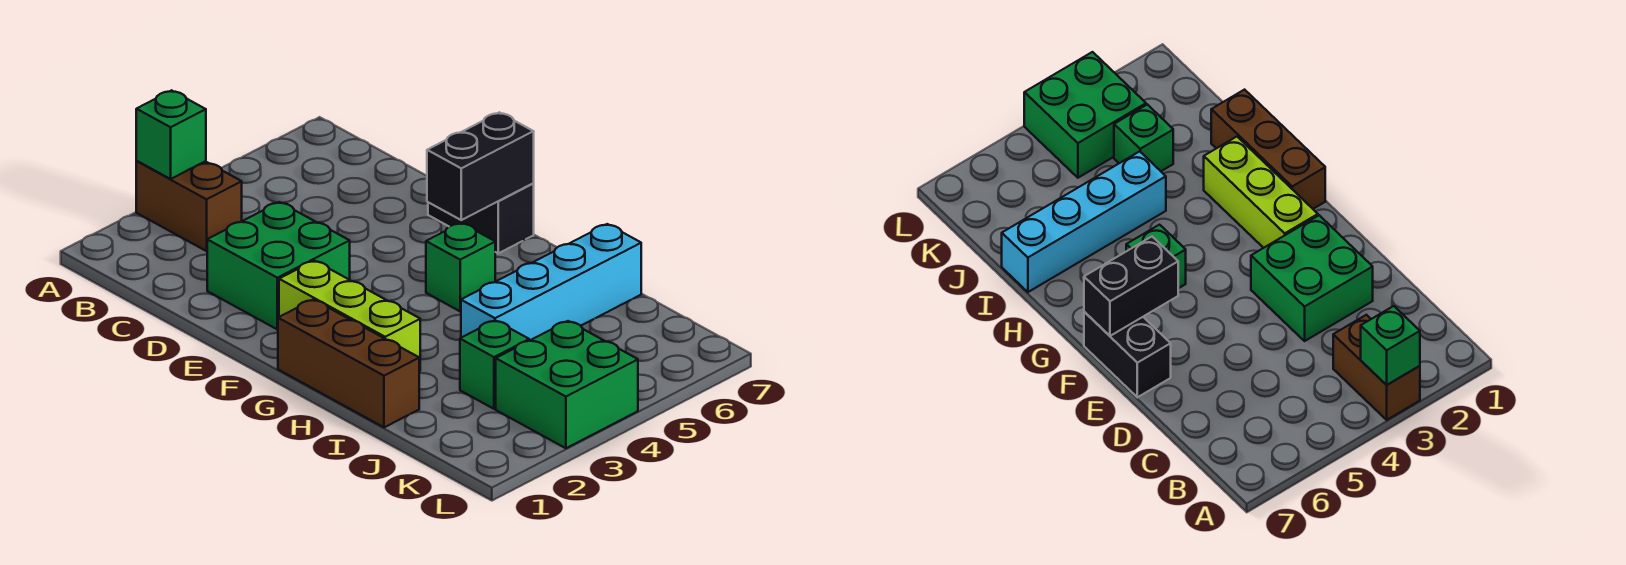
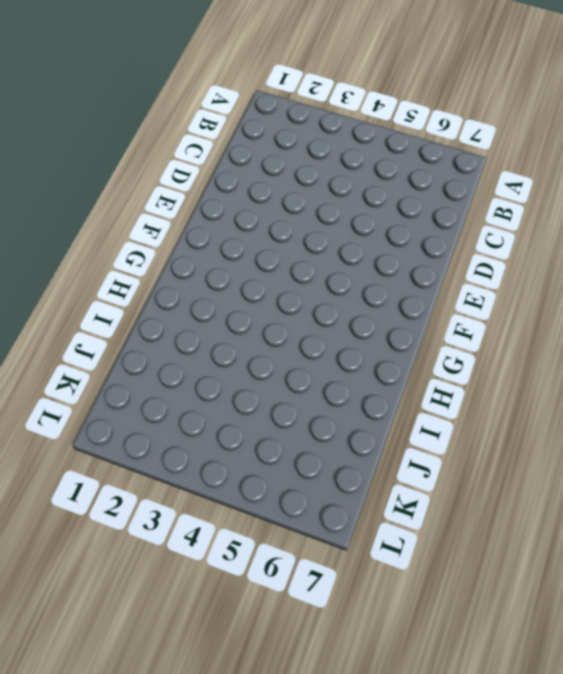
none -> brown brick A3:B3 level 1
none -> green brick D2:E3 level 1

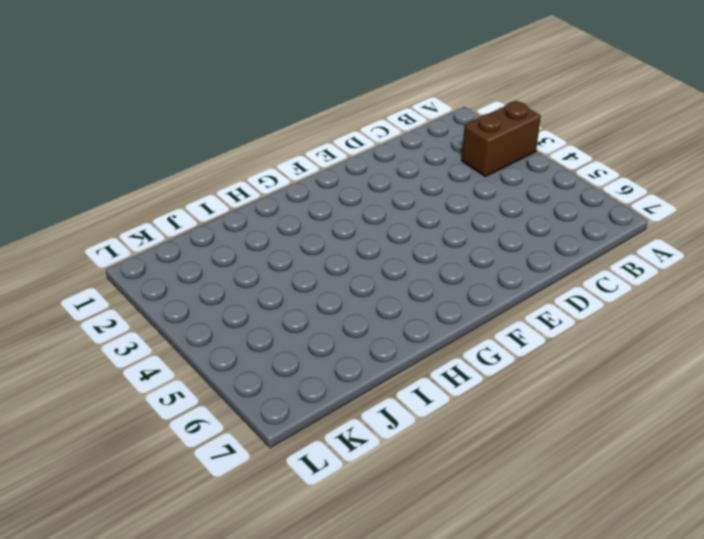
none -> green brick D2:E3 level 1
none -> black brick E7:F7 level 1

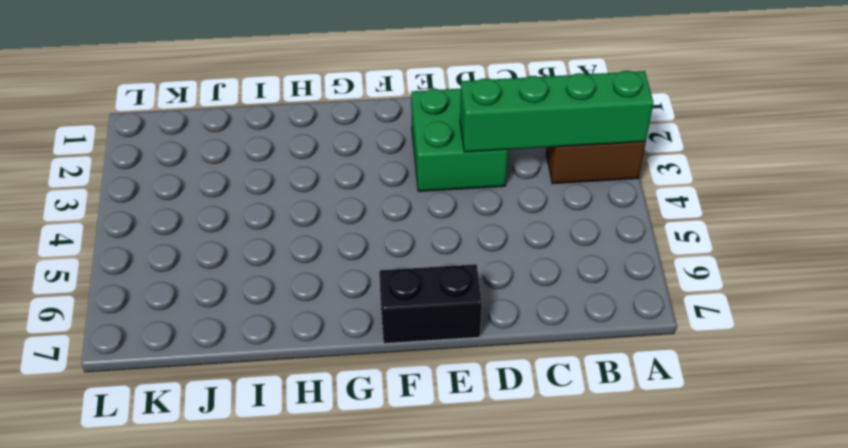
green brick A3:D3 level 2 -> green brick A3 level 2
none -> lime brick F2:H2 level 1
none -> brown brick G1:I1 level 1

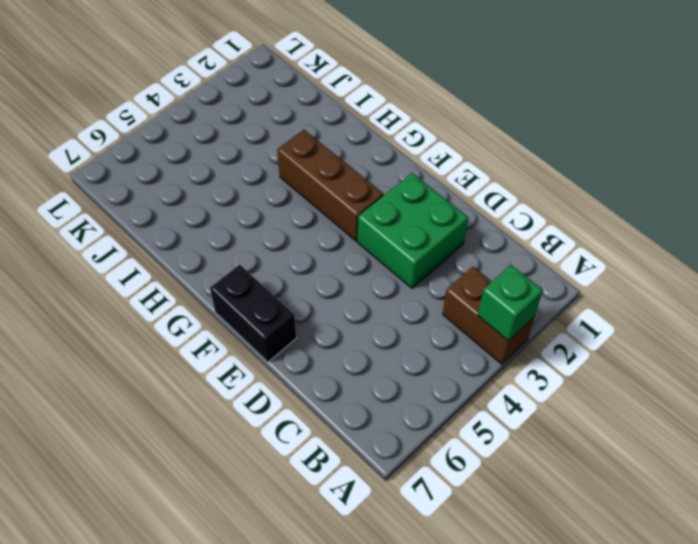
brown brick F3:H3 level 1 -> brown brick G1:I1 level 1
none -> lime brick F2:H2 level 1
none -> green brick G5 level 1

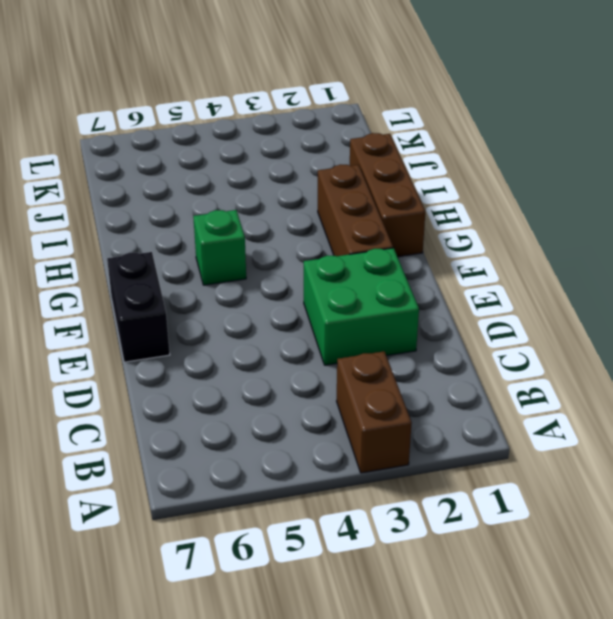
brown brick F2:H2 level 1 -> lime brick F2:H2 level 1
none -> cyan brick I4:I7 level 1
none -> green brick J3 level 1

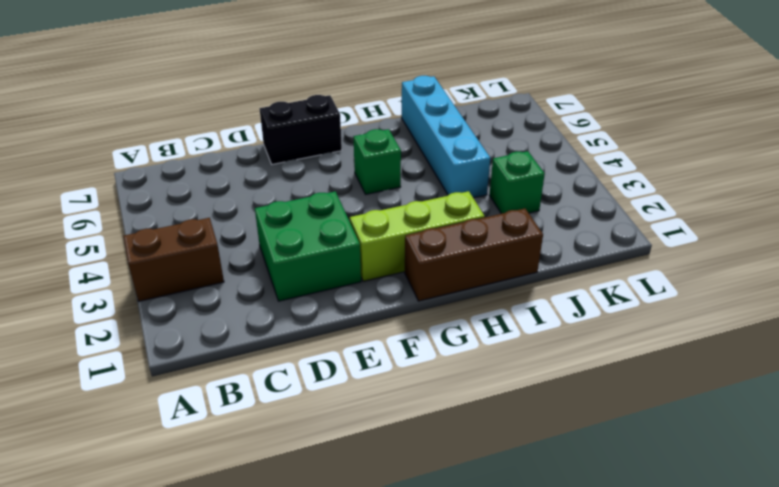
none -> green brick K3:L4 level 1
none -> green brick A3 level 2

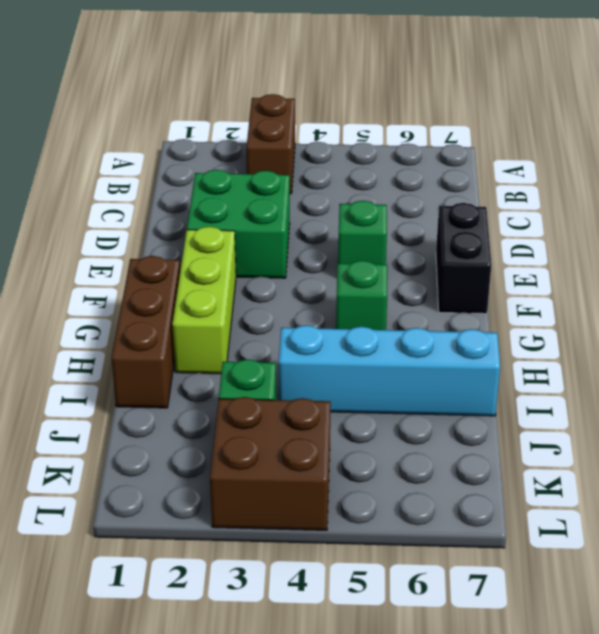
green brick E5 level 1 -> green brick A3 level 2
brown brick K3:L4 level 1 -> green brick K3:L4 level 1
none -> black brick F6:F7 level 2

